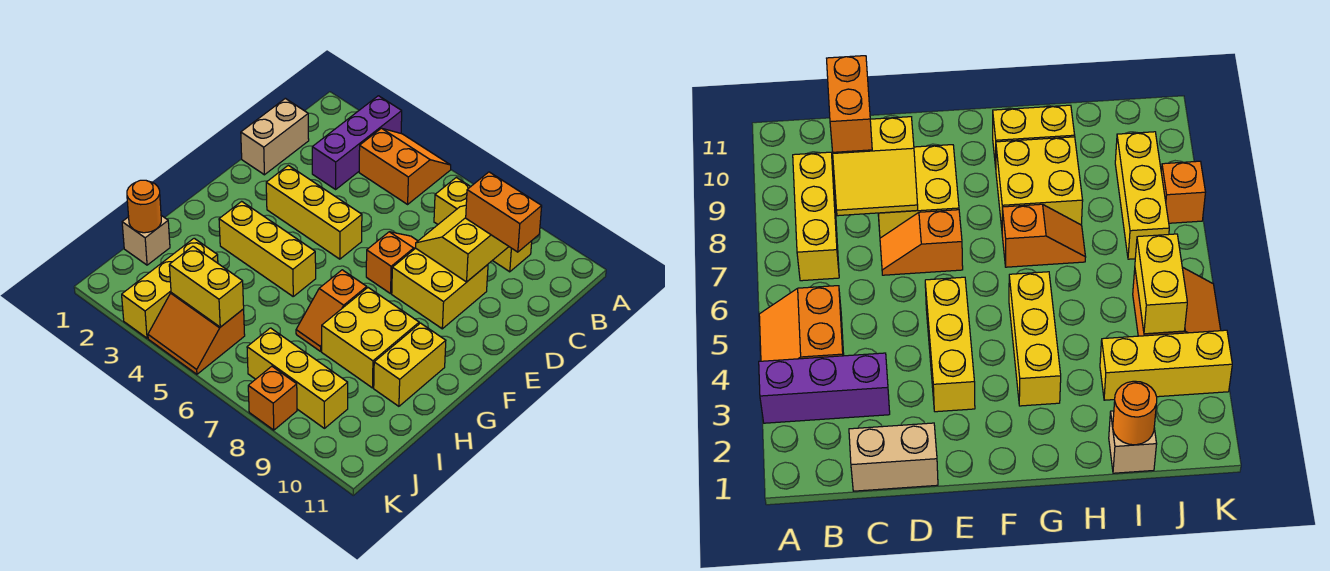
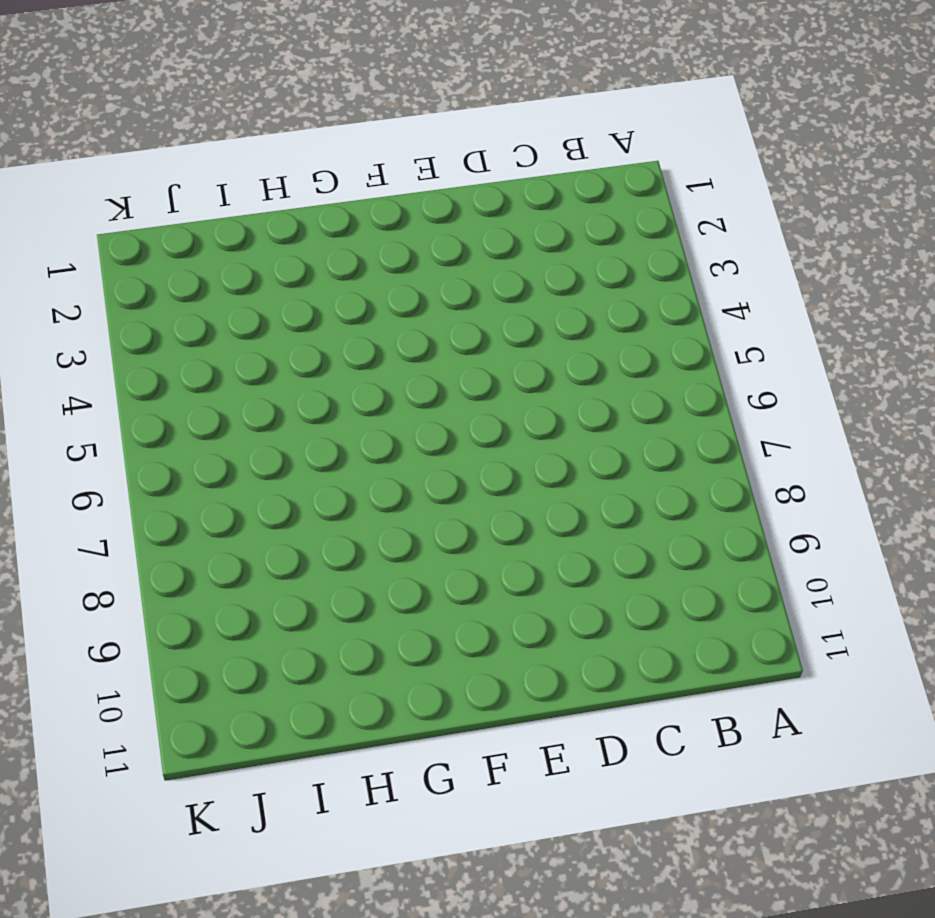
none -> purple brick A3:C3 level 1
none -> orange slope A4:B5 level 1 top B
none -> yellow brick B7:B9 level 1

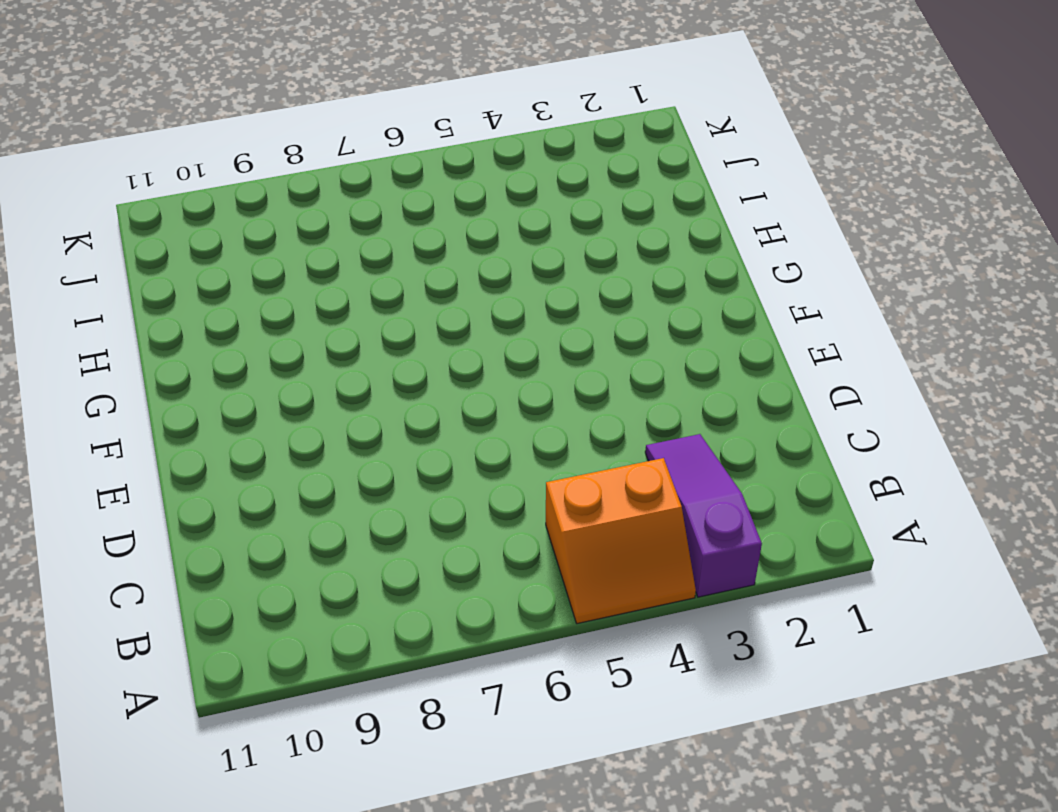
purple slope A3:C3 level 1 top A -> purple brick A3:C3 level 1
none -> yellow brick B7:B9 level 1
none -> tan brick C1:D1 level 1
none -> orange slope D7:E7 level 1 top E

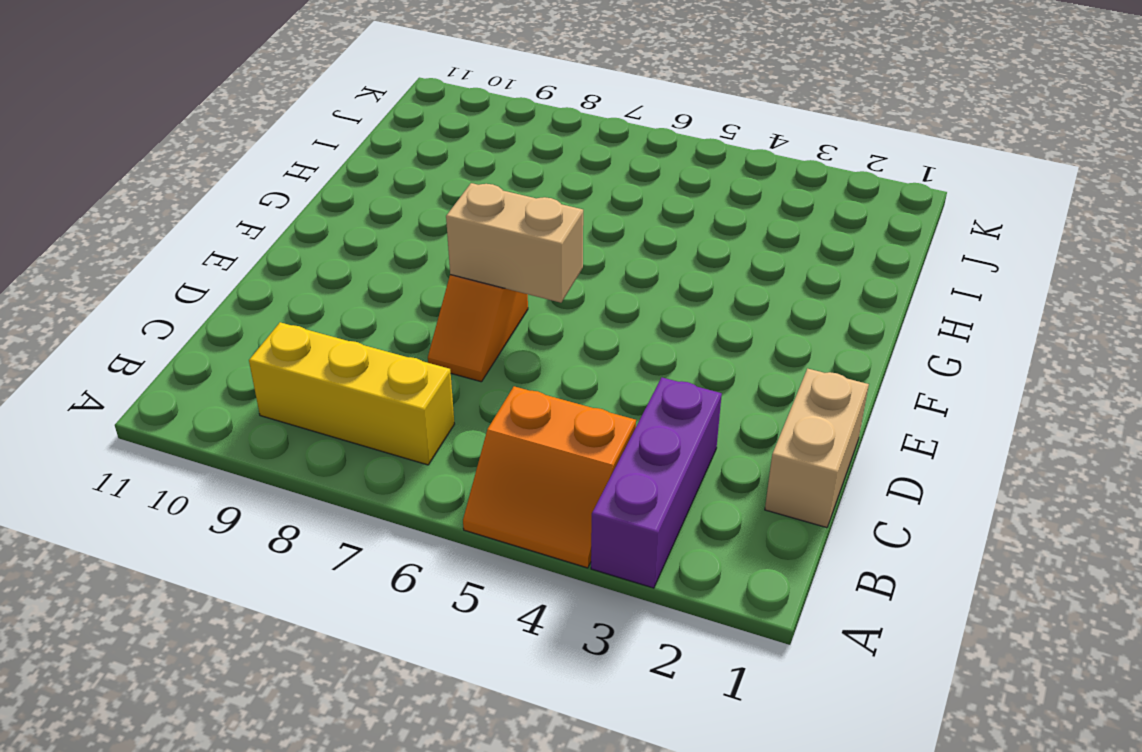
tan brick E6:E7 level 2 -> none
none -> yellow brick D8:E9 level 1
none -> yellow brick E3:E5 level 1
none -> yellow brick G3:G5 level 1

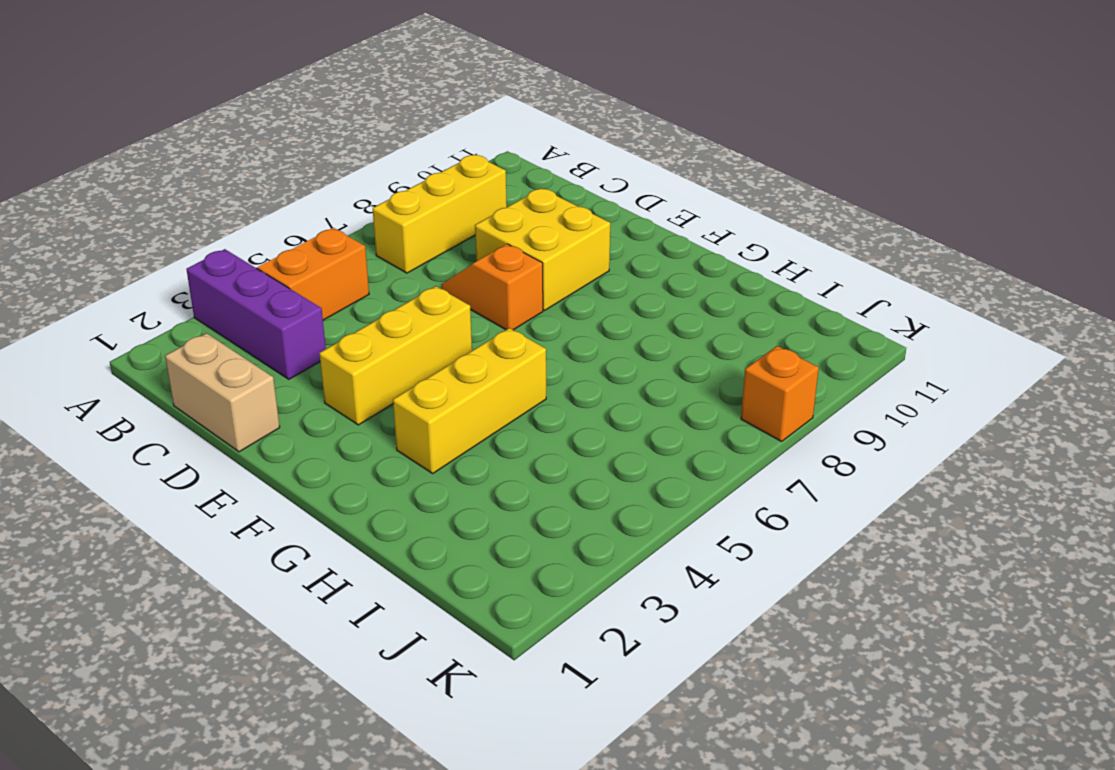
none -> orange slope G7:H7 level 1 top G
none -> yellow brick G8:H9 level 1
none -> yellow brick G10:H10 level 1

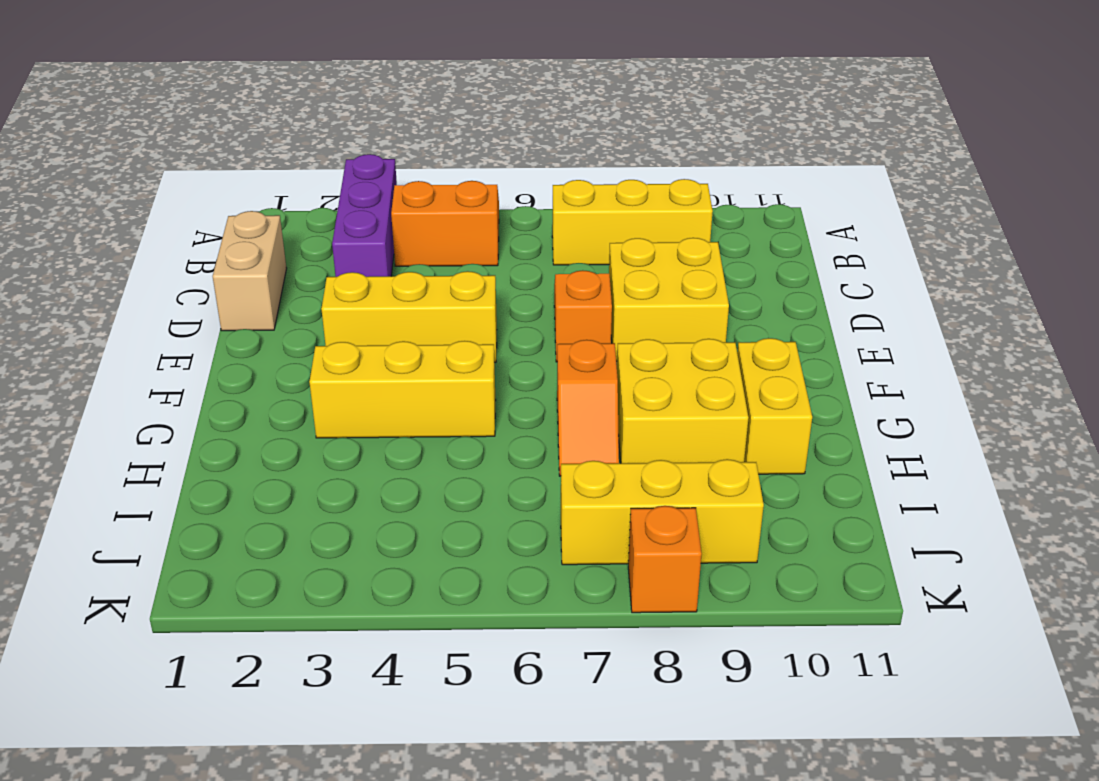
none -> tan brick I1 level 1
none -> yellow brick I3:K3 level 1
none -> orange slope J4:K5 level 1 top J

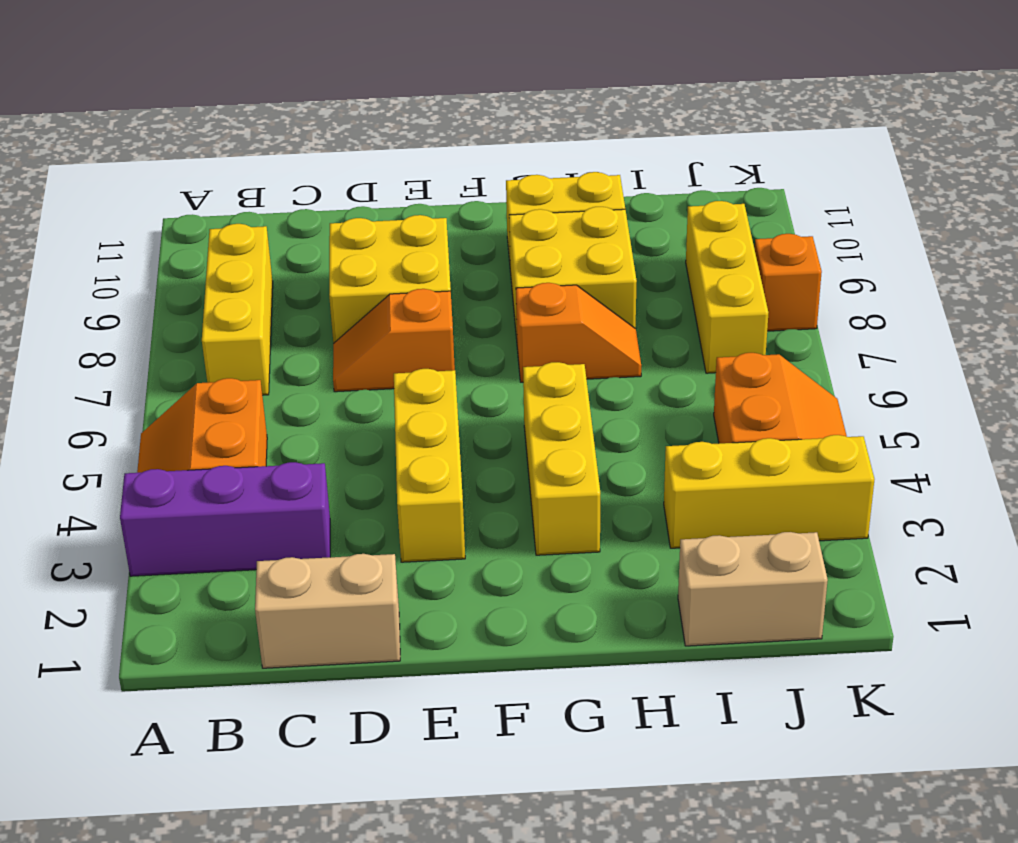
tan brick I1:J1 level 1 -> tan brick I1 level 1
none -> yellow slope C8:D9 level 2 top 9
none -> orange round brick I1 level 2
none -> yellow brick J4:J5 level 2

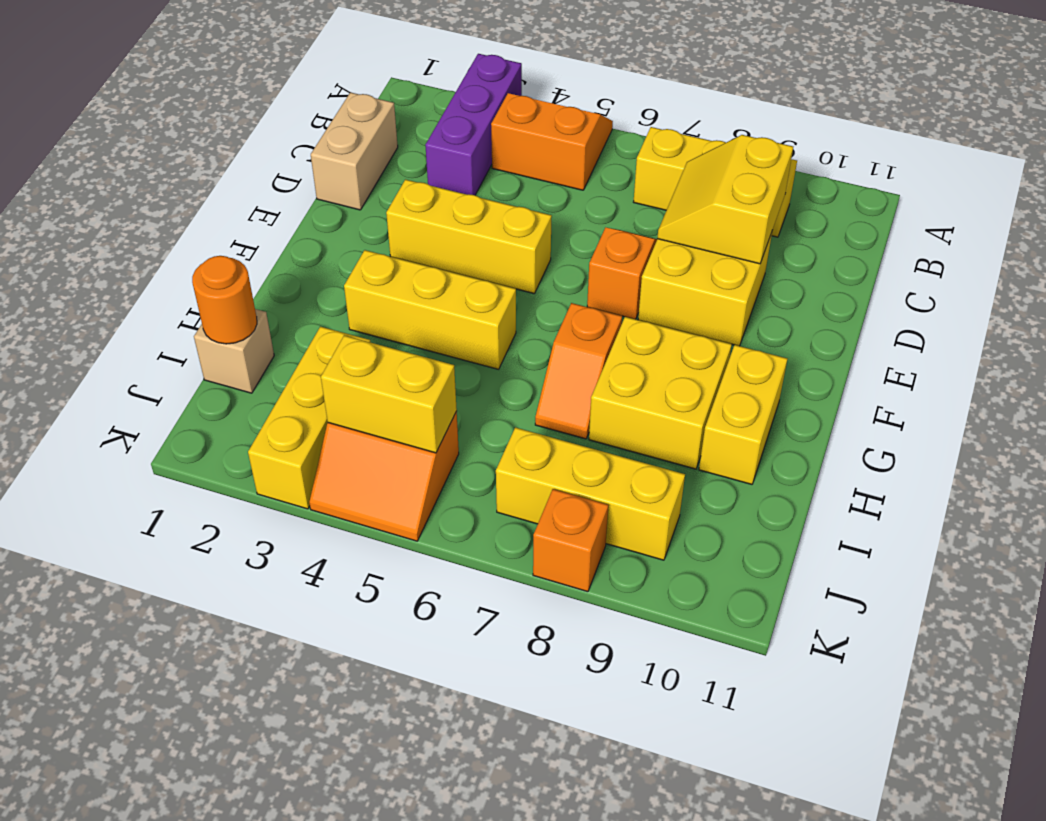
none -> orange brick C9:C10 level 3

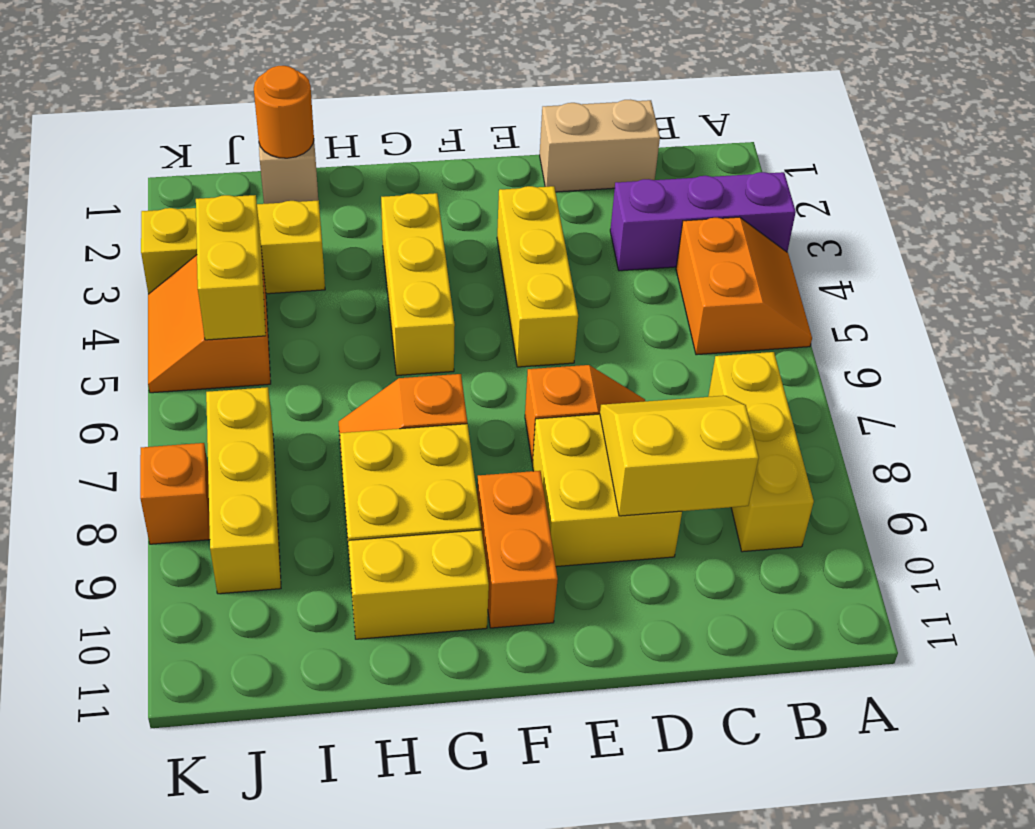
orange brick F9:F10 level 1 -> orange brick C9:C10 level 3

